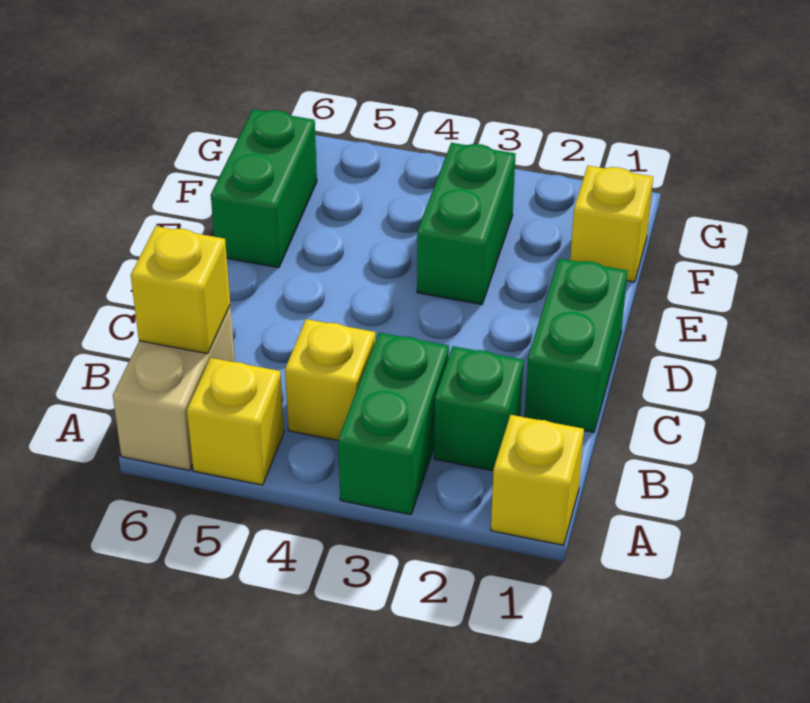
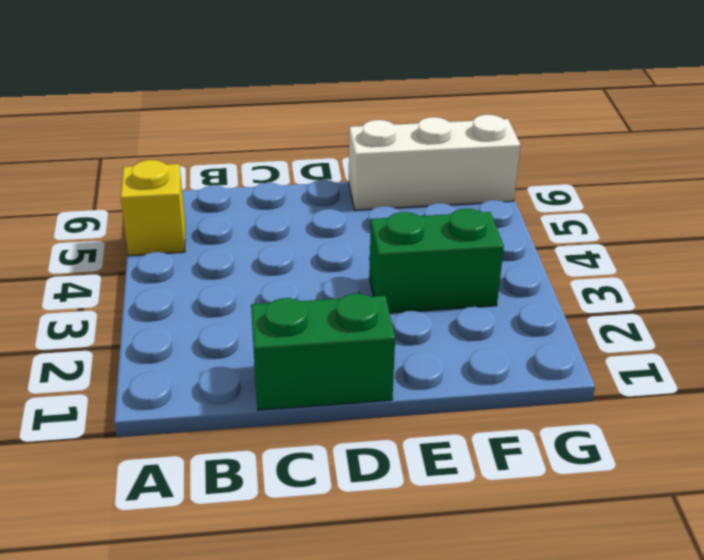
white brick E6:G6 level 1 -> green brick E6:F6 level 1
none -> yellow brick A1 level 1
none -> green brick A3:B3 level 1

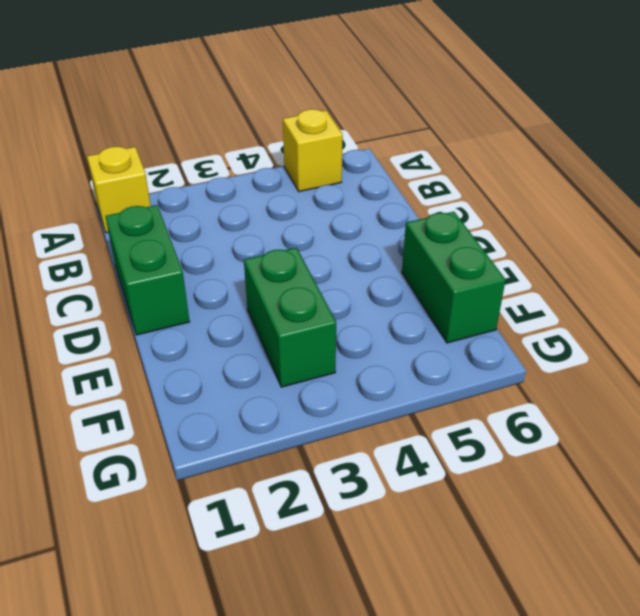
none -> green brick A3:B3 level 1
none -> tan brick A6:B6 level 1

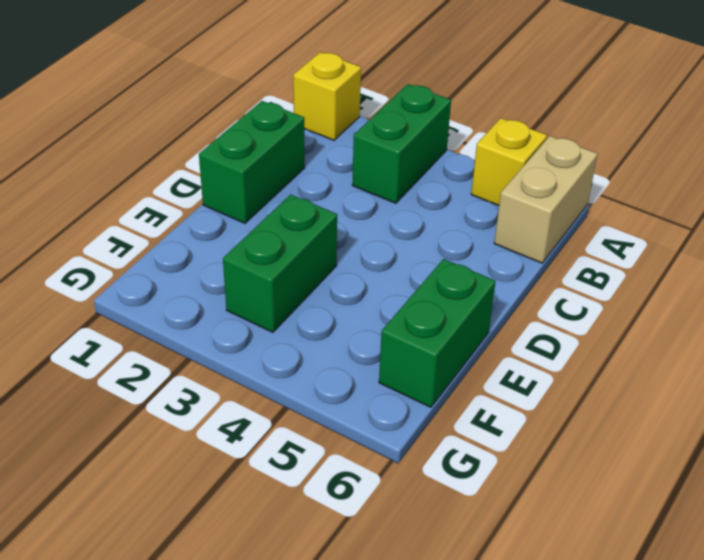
none -> green brick B2 level 1
none -> yellow brick B4 level 1

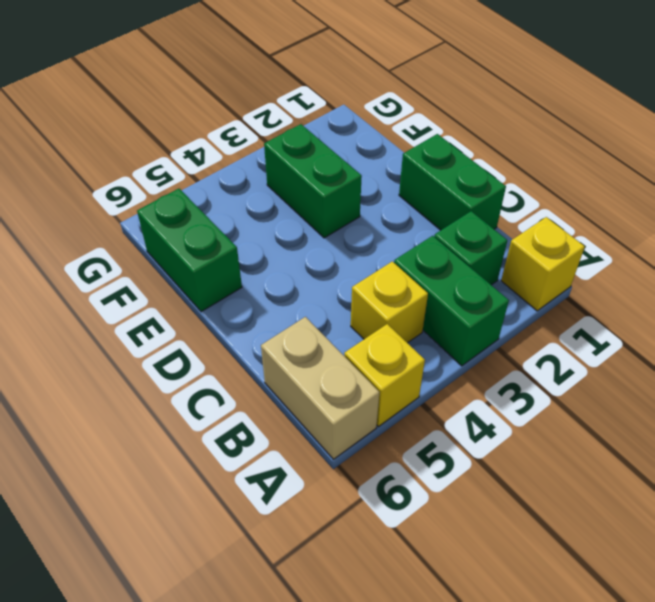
none -> yellow brick F1 level 1
none -> yellow brick B6 level 2

